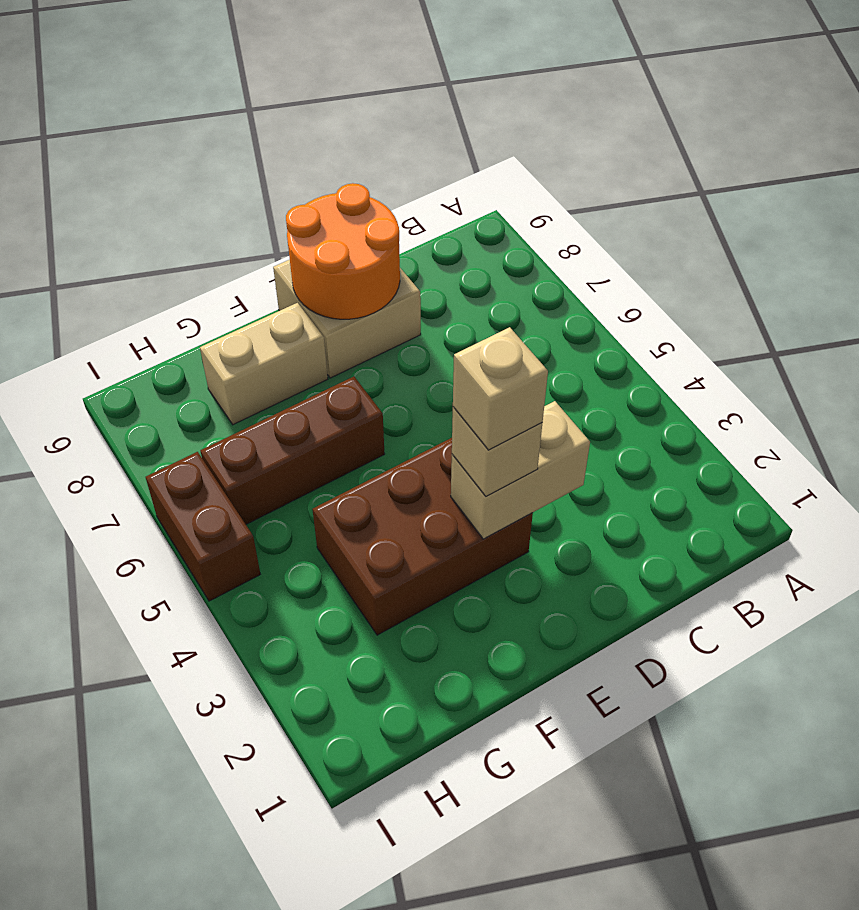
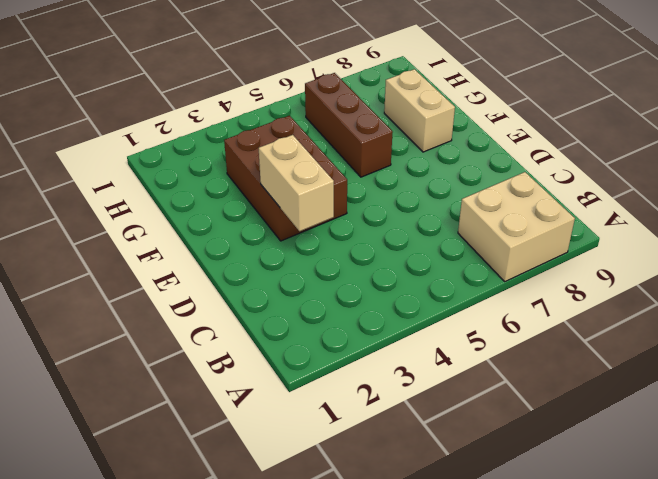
tan brick A7:B8 level 1 -> tan brick D8:E9 level 1
none -> brown brick I5:I6 level 1
none -> orange round brick D8:E9 level 2

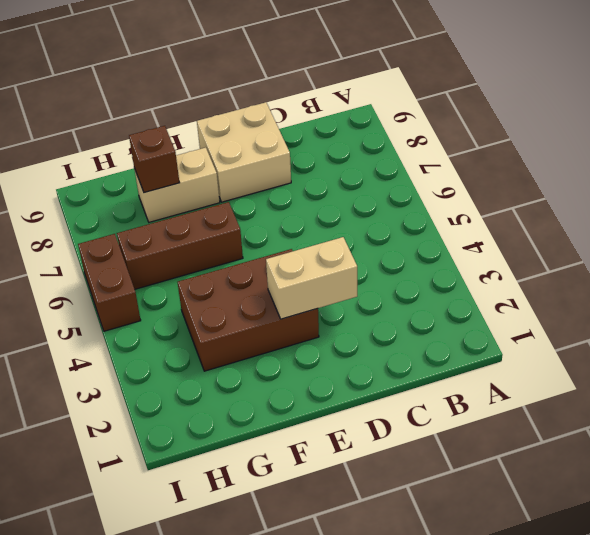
brown brick G8 level 2 -> none
none -> orange round brick D8:E9 level 2
none -> tan brick E3 level 3

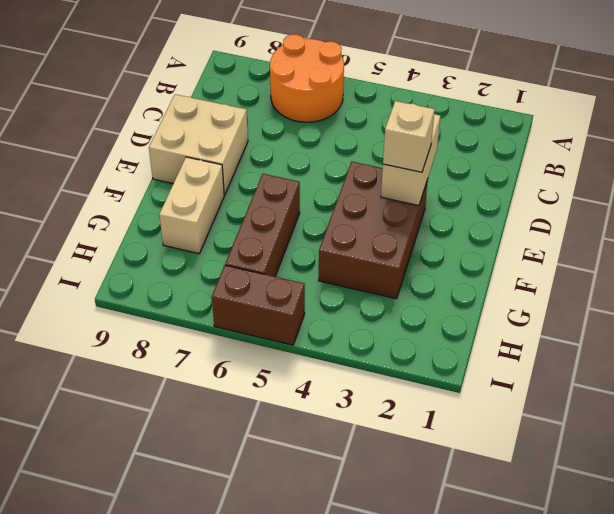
orange round brick A6:B7 level 1 -> orange round brick D8:E9 level 2
none -> tan brick E3 level 4

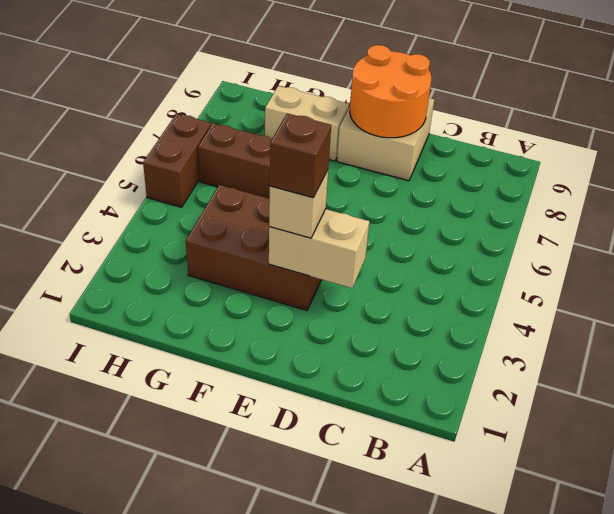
brown brick E3 level 4 -> tan brick E3 level 4

